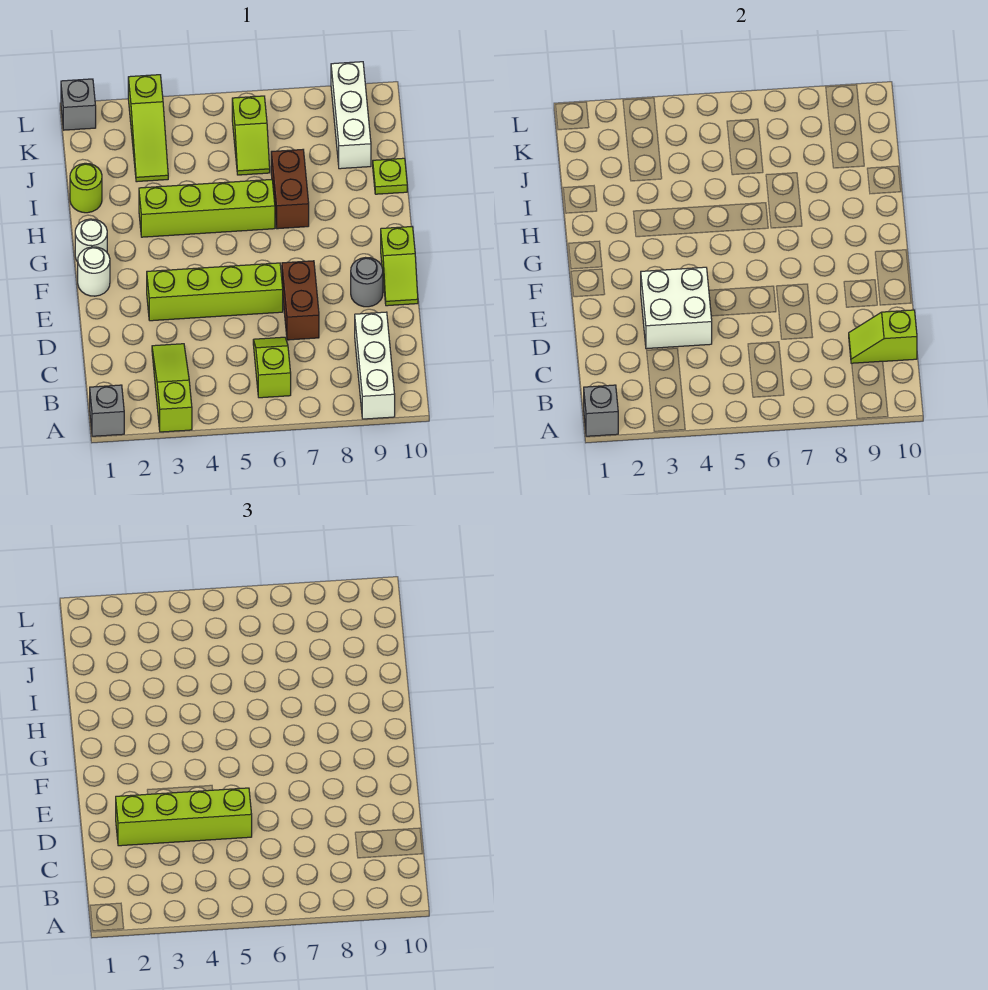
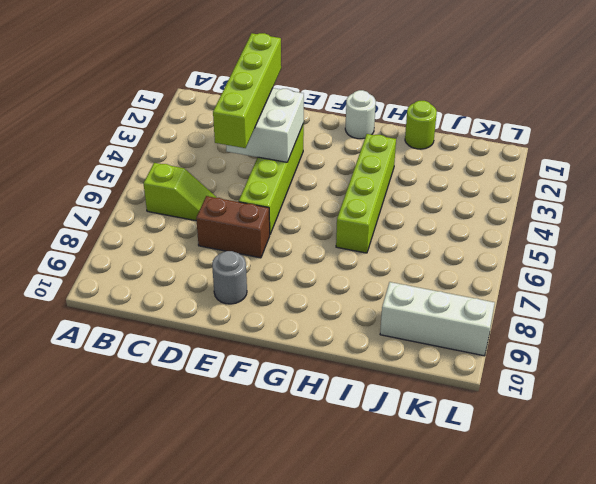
none -> grey brick A1 level 1
none -> lime slope A3:C3 level 1 top A
none -> white brick A9:C9 level 1

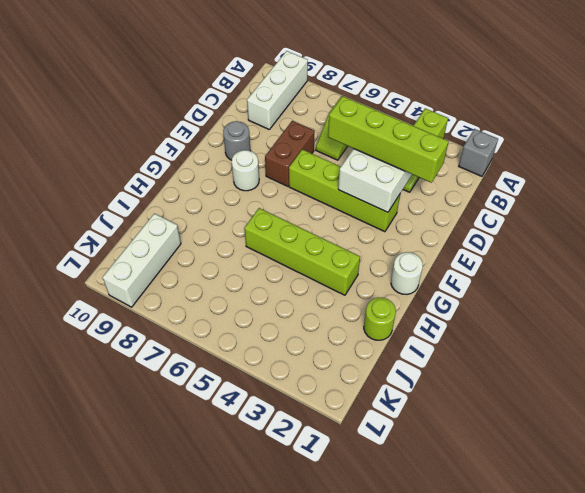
white round brick F8 level 1 -> white round brick F1 level 1
none -> lime slope E10:F10 level 1 top F
none -> brown brick H7:I7 level 1
none -> lime plate I10 level 1

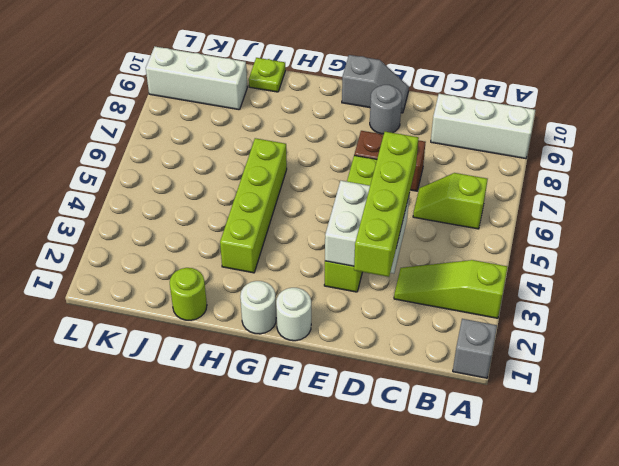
grey slope E10:F10 level 1 top F -> lime slope E10:F10 level 1 top F
none -> brown brick H7:I7 level 1
none -> lime slope J3:L3 level 1 top L
none -> lime slope J6:K6 level 1 top K

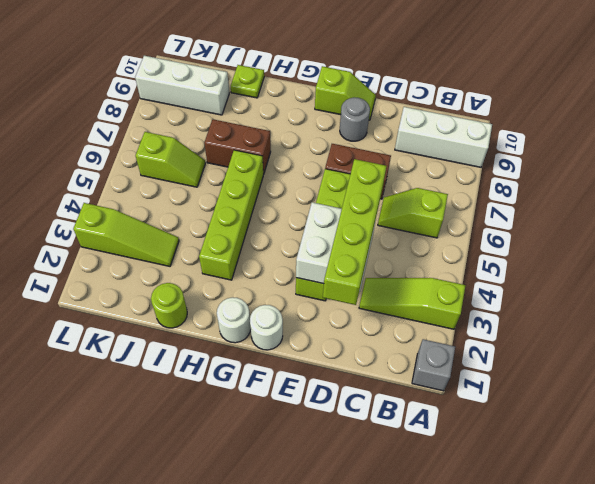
none -> grey brick L1 level 1
none -> grey brick A1 level 2
none -> lime slope C9:C10 level 2 top 10

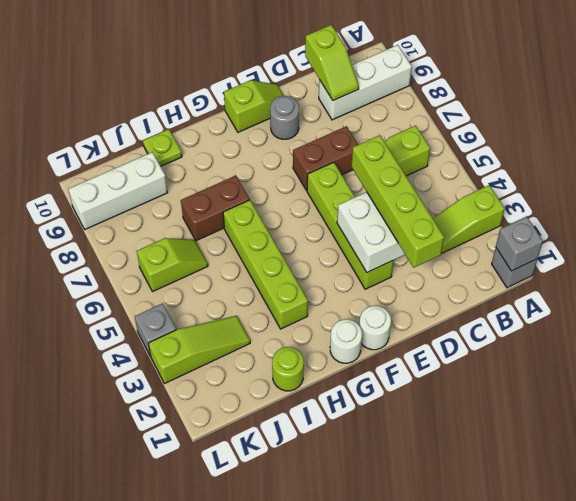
grey brick L4 level 1 -> grey brick L1 level 1

